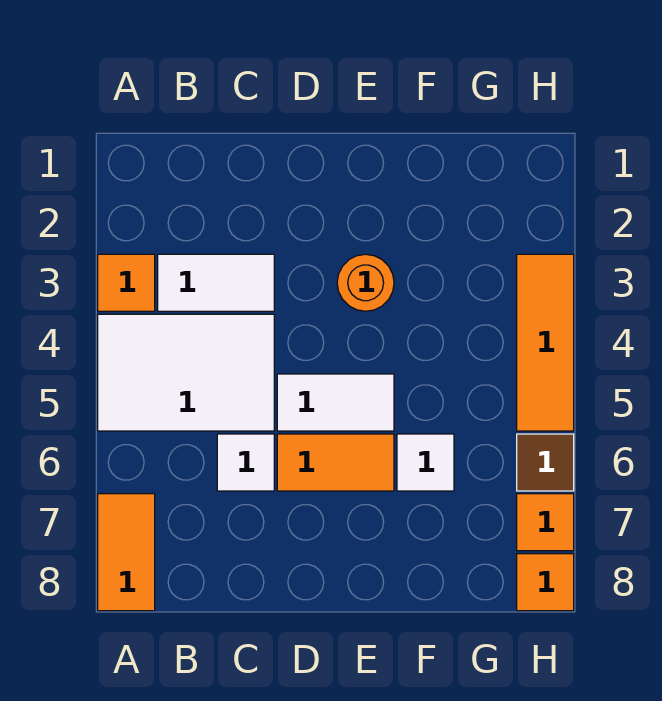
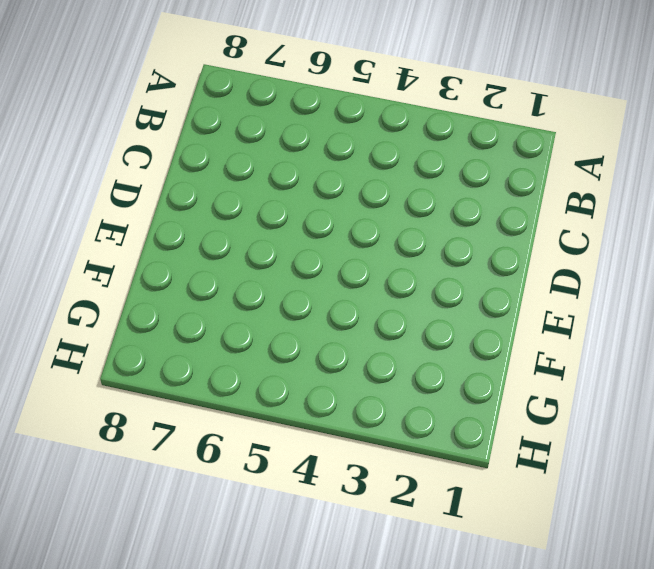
none -> orange tile A3 level 1
none -> white tile A4:C5 level 1
none -> orange tile A7:A8 level 1

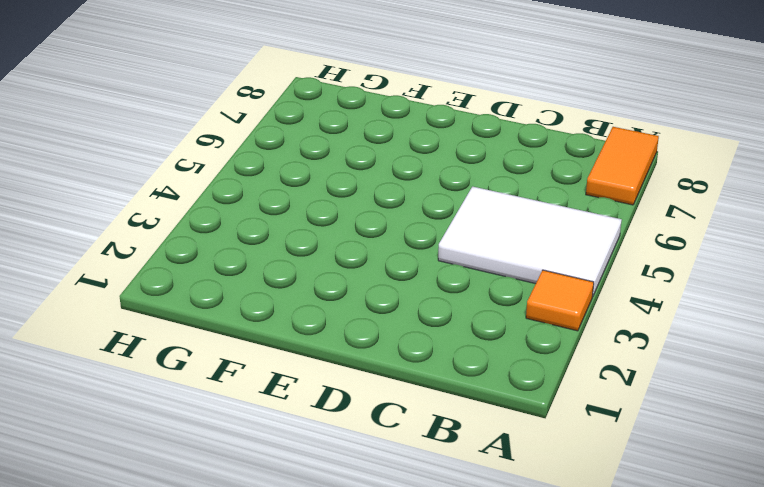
none -> white tile B3:C3 level 1
none -> white tile C6 level 1
none -> white tile D5:E5 level 1

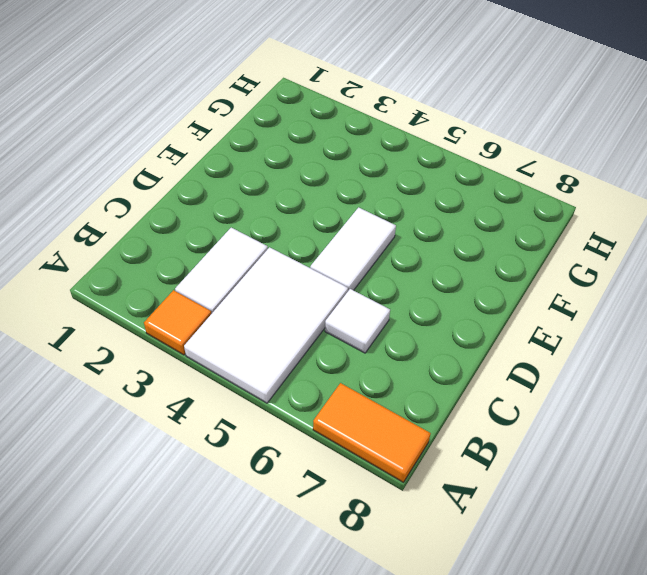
none -> orange tile D6:E6 level 1
none -> orange round brick E3 level 1
none -> white tile F6 level 1

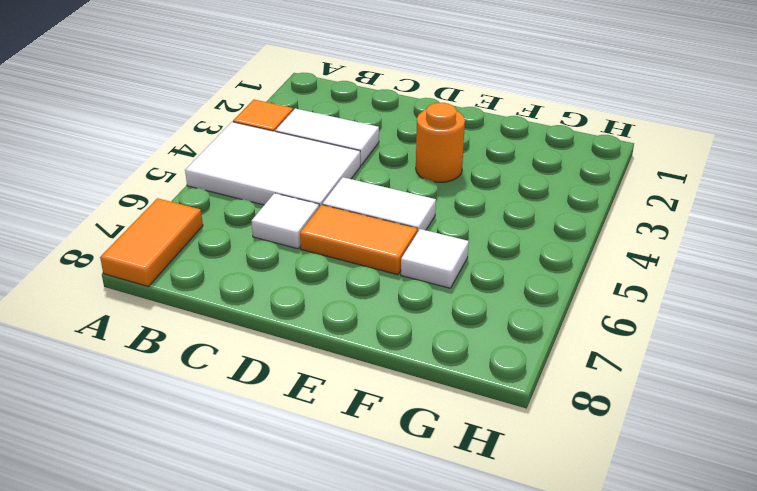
none -> orange tile H3:H5 level 1
none -> brown tile H6 level 1
none -> orange tile H7 level 1

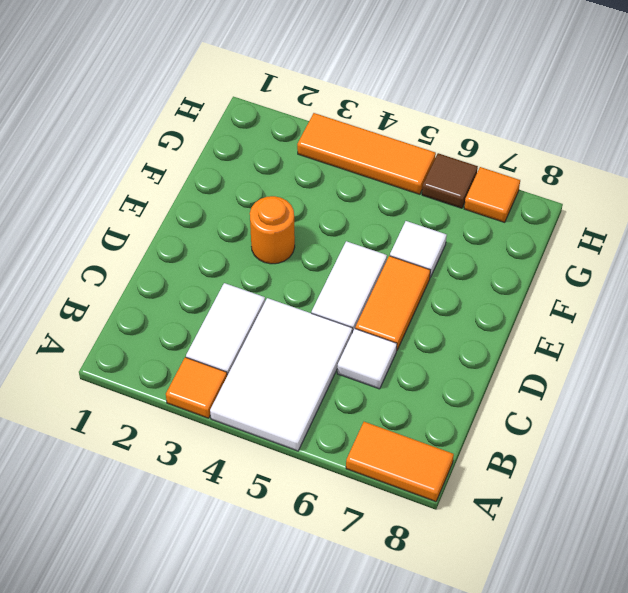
none -> orange tile H8 level 1

